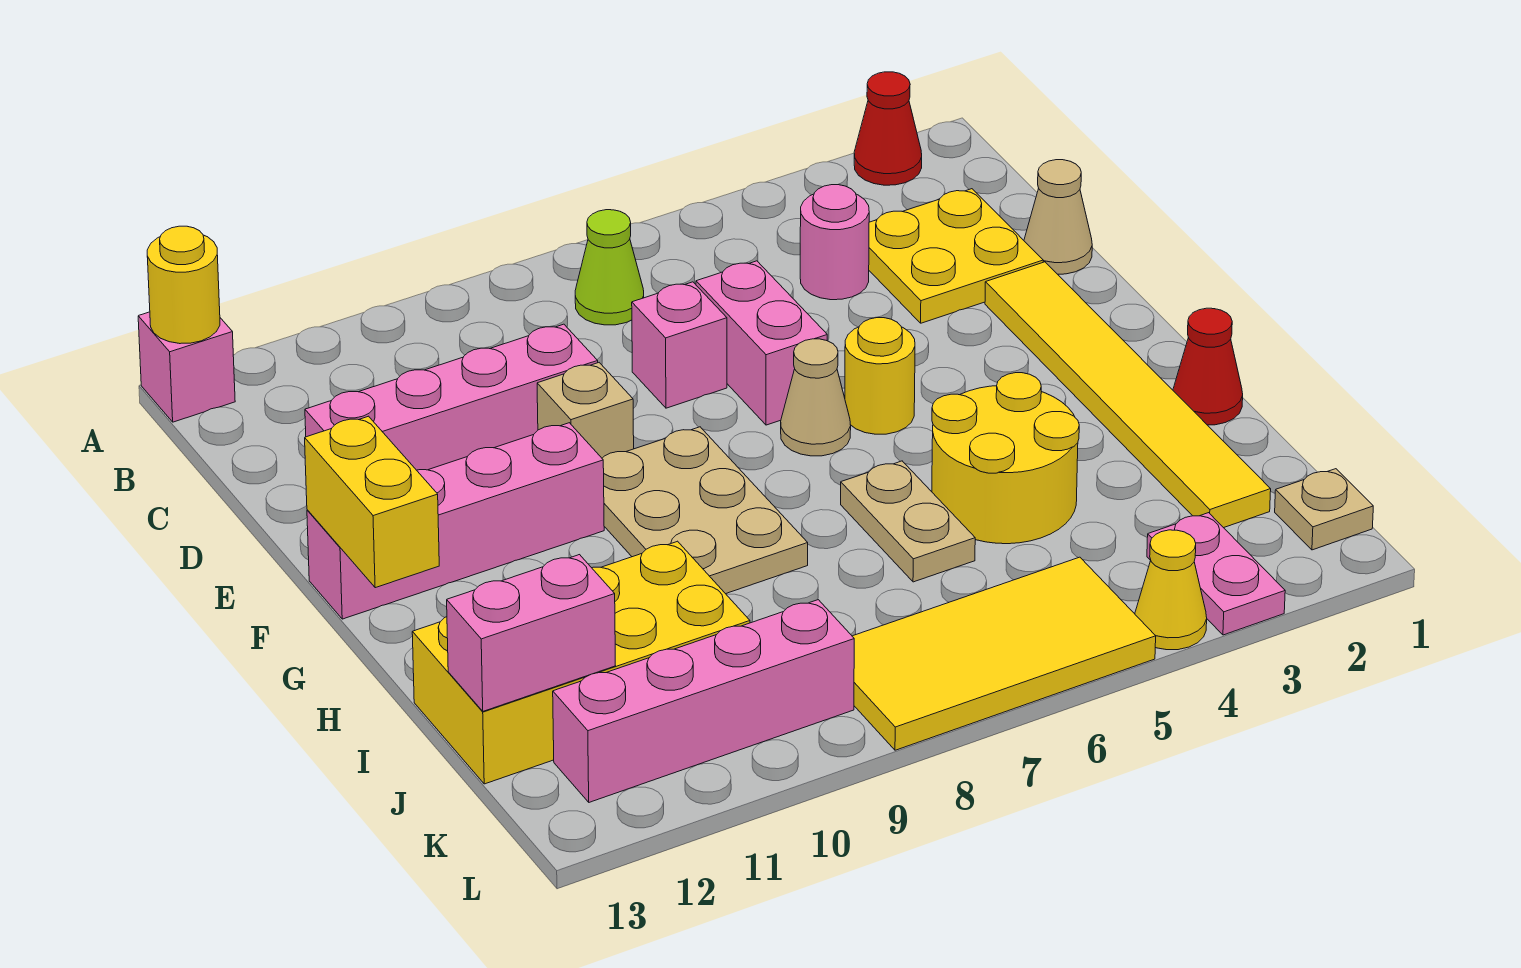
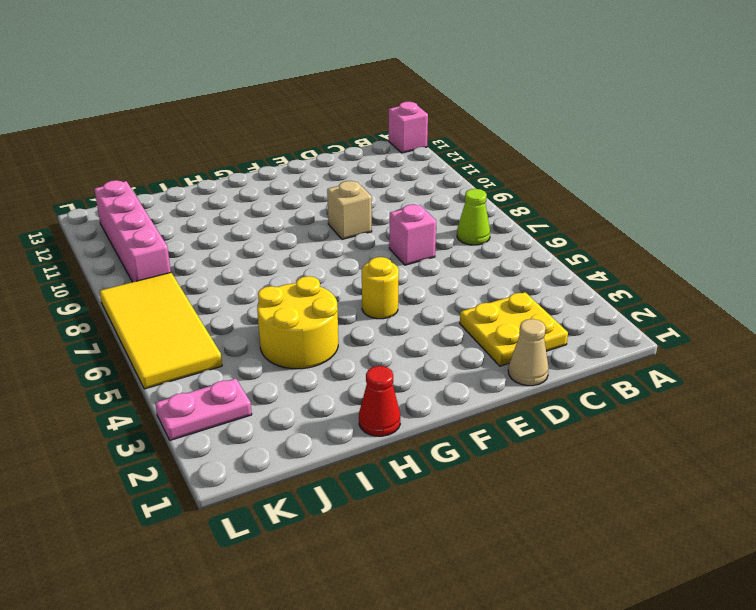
none -> red cone A2 level 1
none -> pink round brick C4 level 1
none -> pink brick D6:E6 level 1

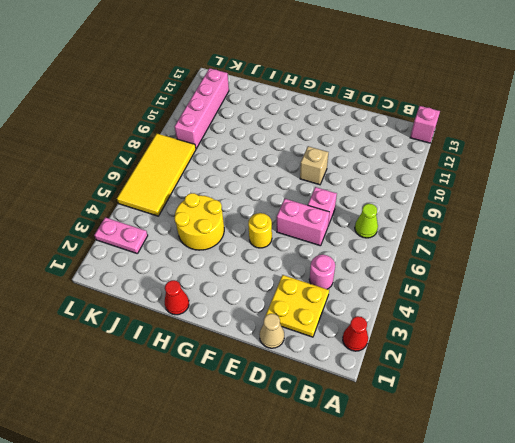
none -> pink brick D9:D12 level 1
none -> yellow tile E2:J2 level 1
none -> tan cone F6 level 1

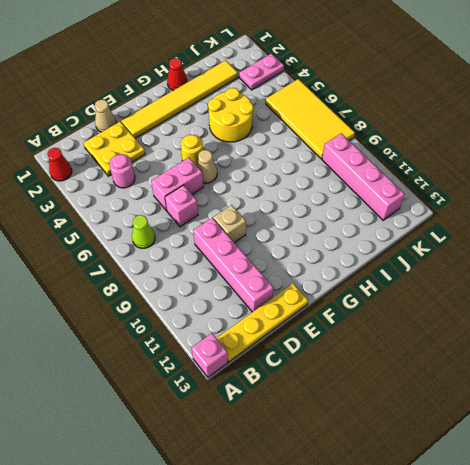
yellow plate B13:E13 level 1 -> none
none -> tan plate F8:H9 level 1
none -> pink brick F10:F13 level 1
none -> tan plate H6:I6 level 1

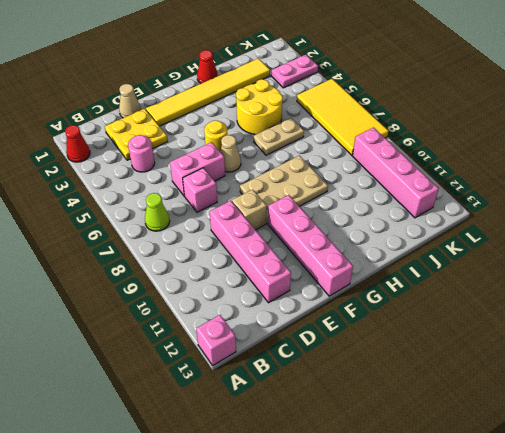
none -> yellow brick I10:J13 level 1
none -> tan plate K1 level 1
none -> yellow cone L4 level 1

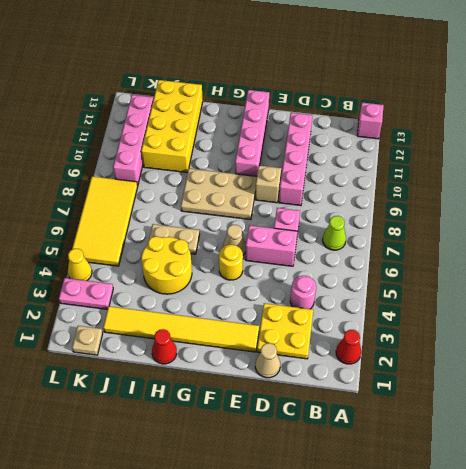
none -> yellow round brick A13 level 2
none -> yellow brick F13:G13 level 2
none -> pink brick J12:J13 level 2

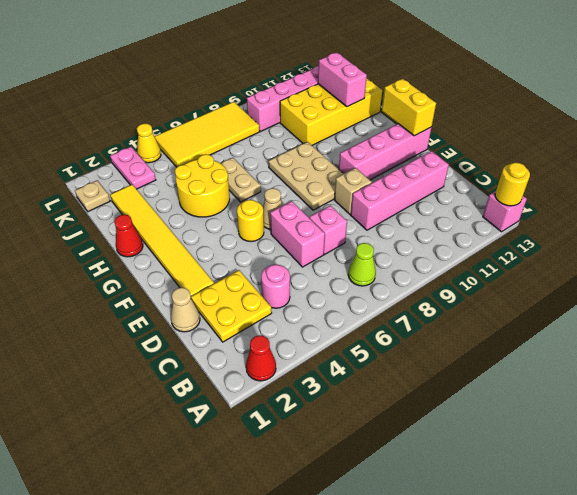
pink brick I12:J12 level 2 -> pink brick J12:J13 level 2

